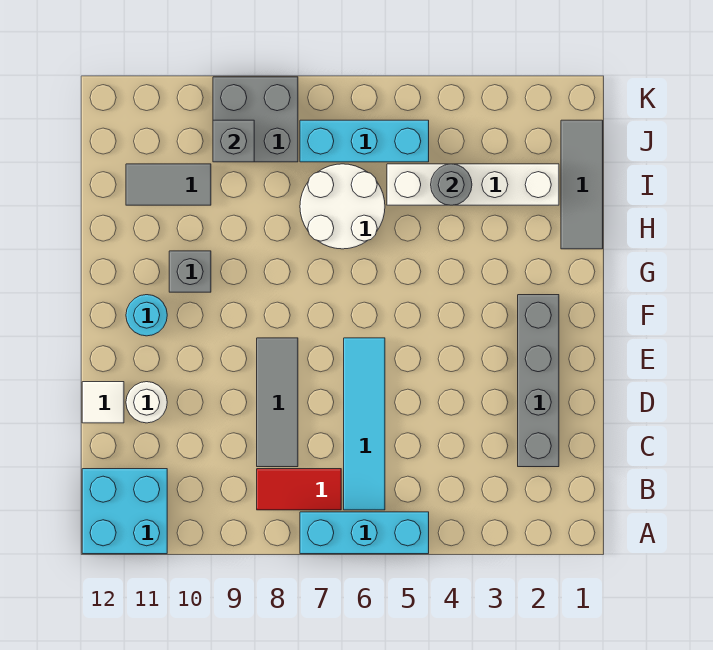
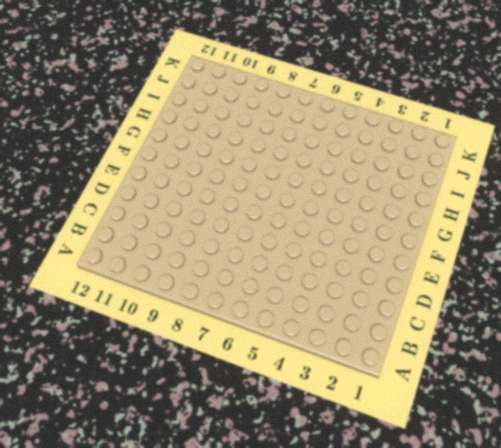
none -> cyan brick A5:A7 level 1
none -> cyan brick A11:B12 level 1
none -> cyan tile B6:E6 level 1

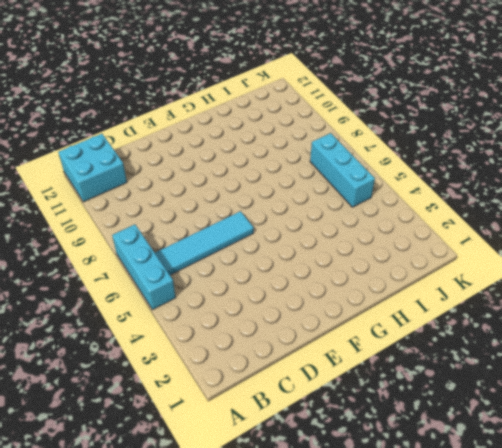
none -> red tile B7:B8 level 1
none -> grey brick C2:F2 level 1
none -> grey tile C8:E8 level 1

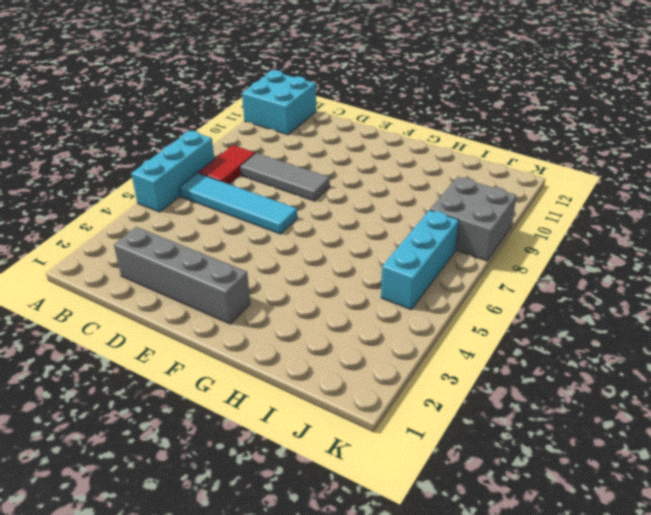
none -> white round brick D11 level 1
none -> white tile D12 level 1
none -> cyan round brick F11 level 1

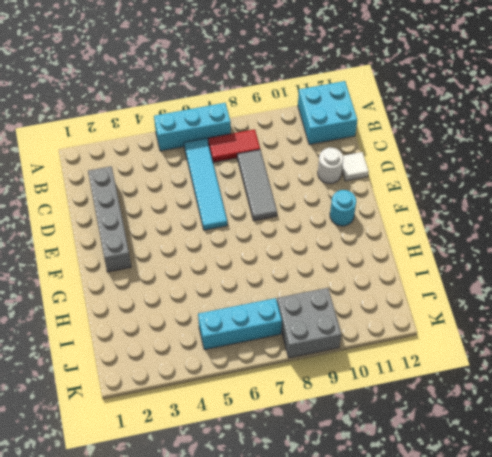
none -> grey brick G10 level 1
none -> grey tile H1:J1 level 1
none -> white round brick H6:I7 level 1

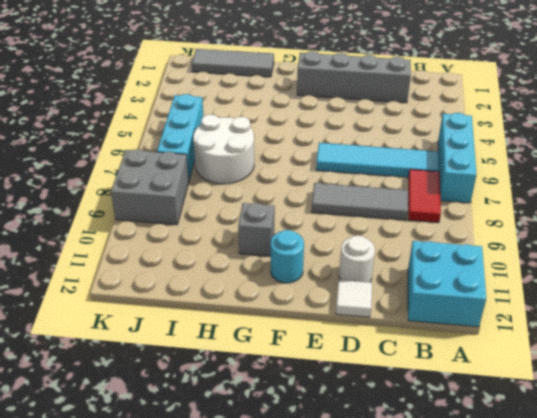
none -> white brick I2:I5 level 1
none -> grey tile I10:I11 level 1
none -> grey round brick I4 level 2

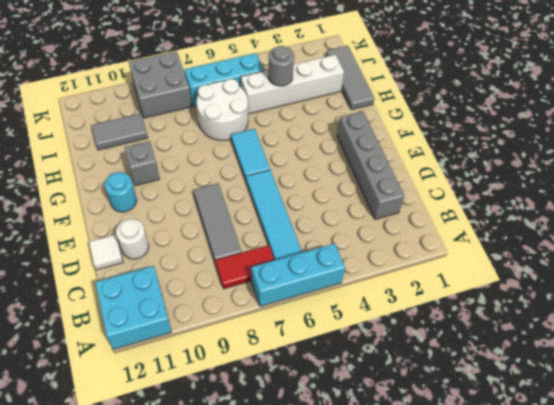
cyan tile F6:G6 level 1 -> none
none -> grey brick J9 level 2

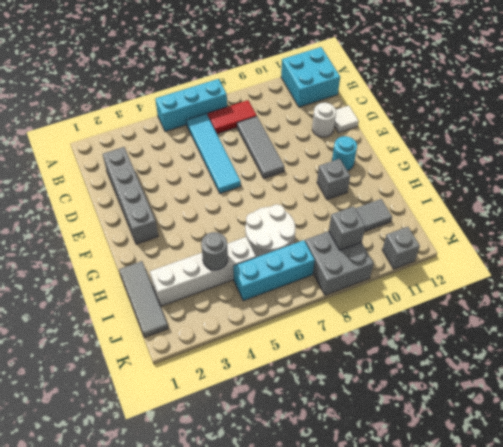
grey brick K11 level 1 -> none

